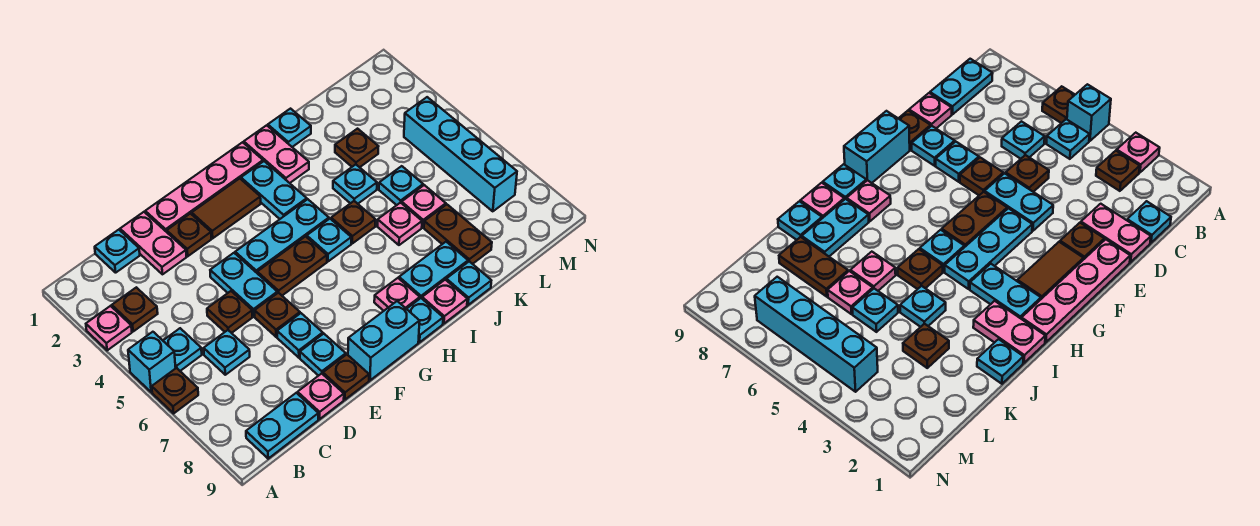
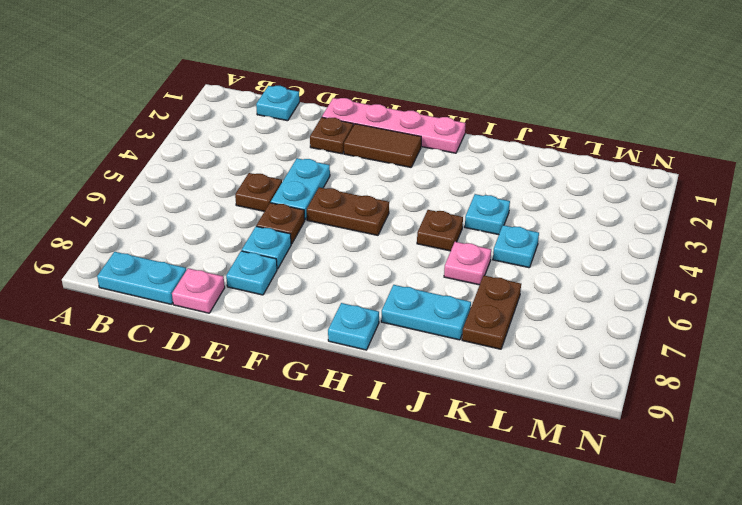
none -> pink plate A3 level 1
none -> cyan brick A5 level 1
none -> brown plate A6 level 1
none -> brown plate B3 level 1

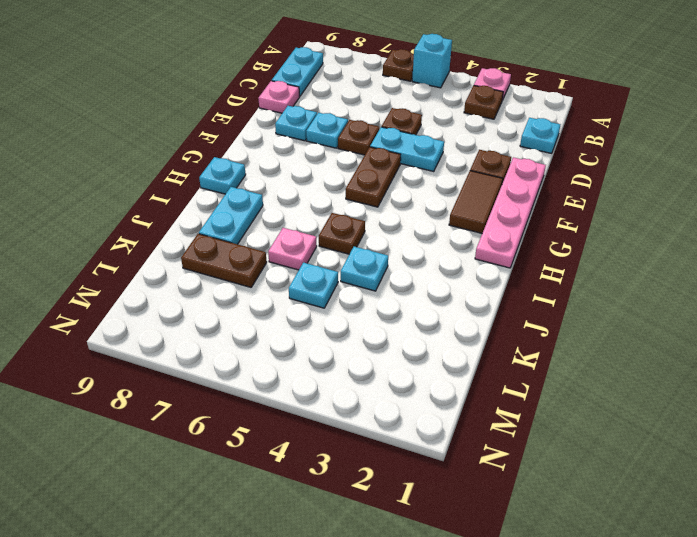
none -> cyan plate B5 level 1
none -> cyan plate C6 level 1
none -> pink plate D1:D2 level 1
none -> brown plate E9 level 1

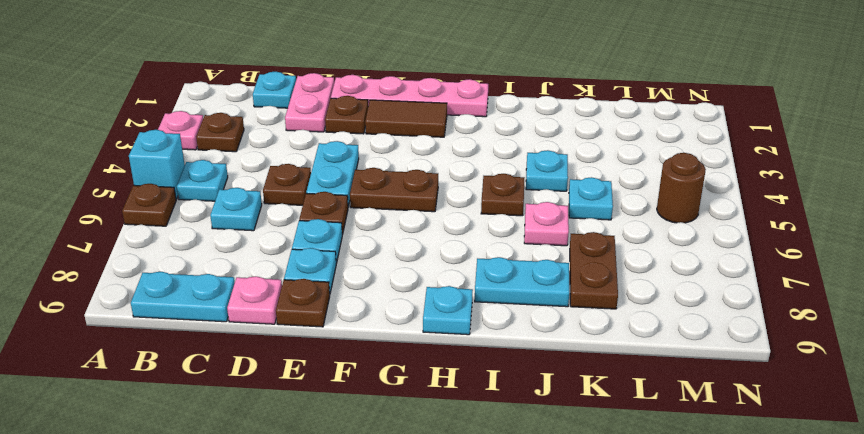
brown round brick M5 level 1 -> cyan brick M4:M7 level 1
none -> cyan plate F4:H4 level 1
none -> cyan brick F9:G9 level 1
none -> cyan plate H2:H3 level 1
none -> cyan plate H5 level 1

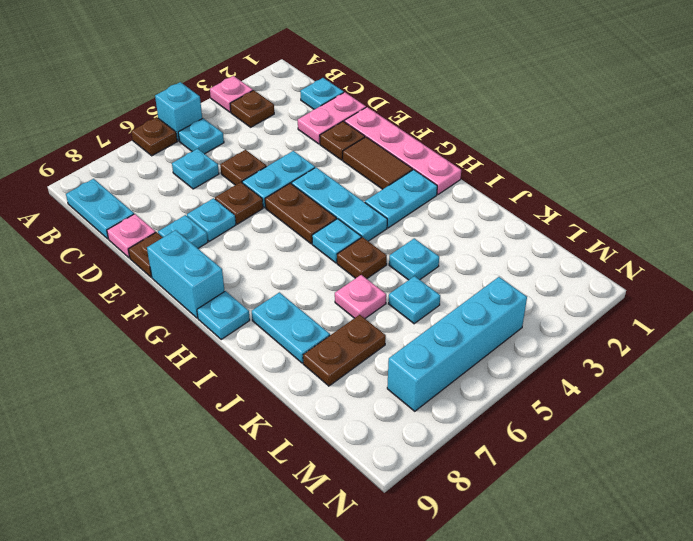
none -> pink plate H8 level 1
none -> pink plate I1:I2 level 1
none -> pink plate I9 level 1
none -> cyan plate J1 level 1

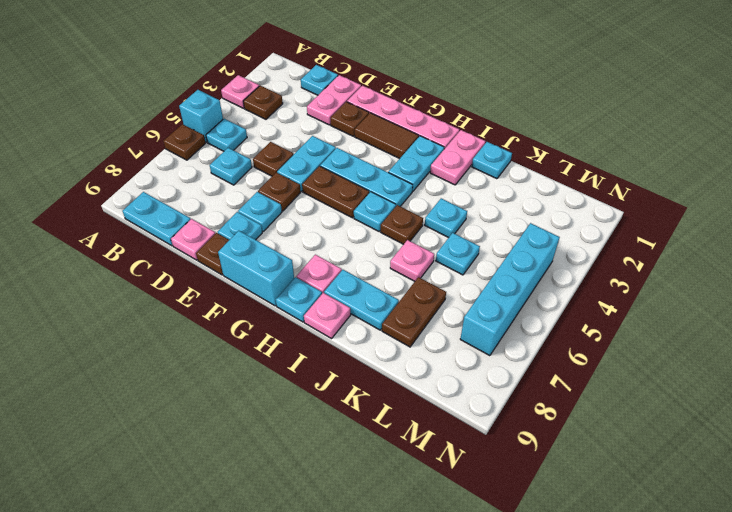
none -> cyan plate J9 level 1
none -> brown plate K3 level 1
none -> pink plate K6 level 1

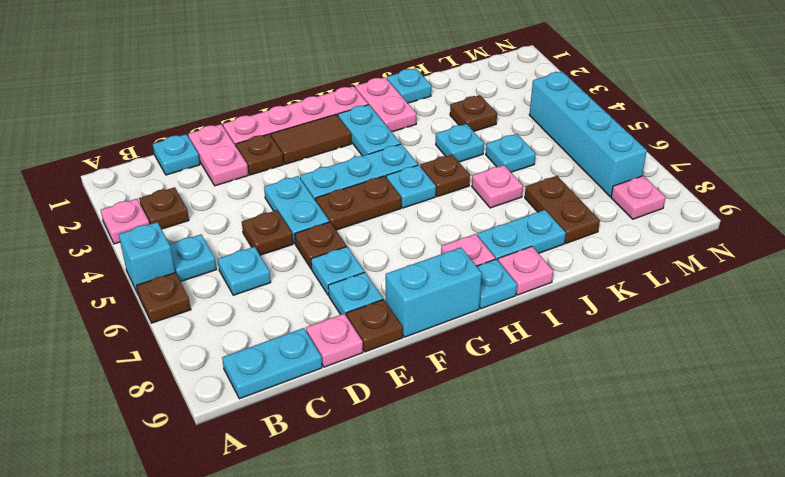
pink plate M8 level 1 -> pink plate K6 level 1
none -> cyan plate J9 level 1

